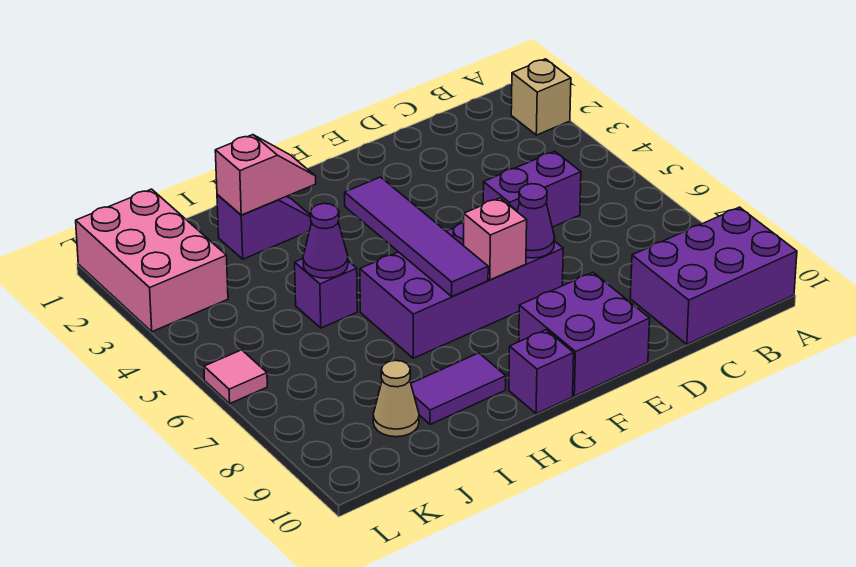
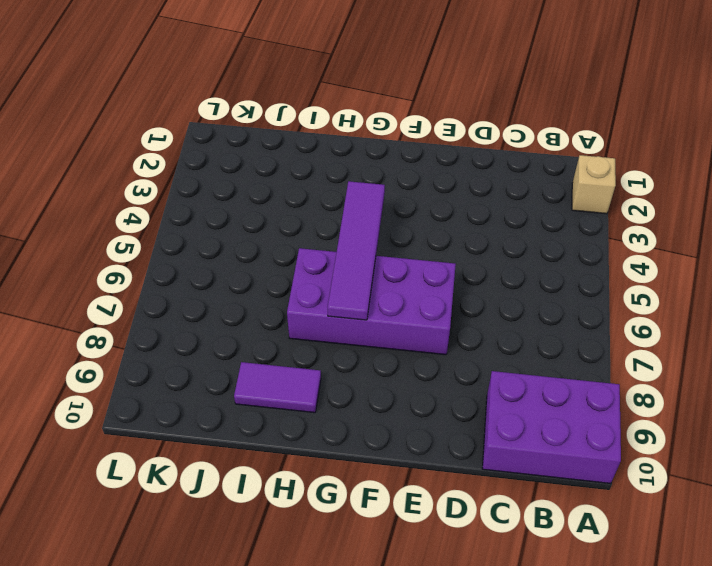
none -> purple brick C5:D5 level 1
none -> purple brick E9:F10 level 1
none -> purple brick G10 level 1

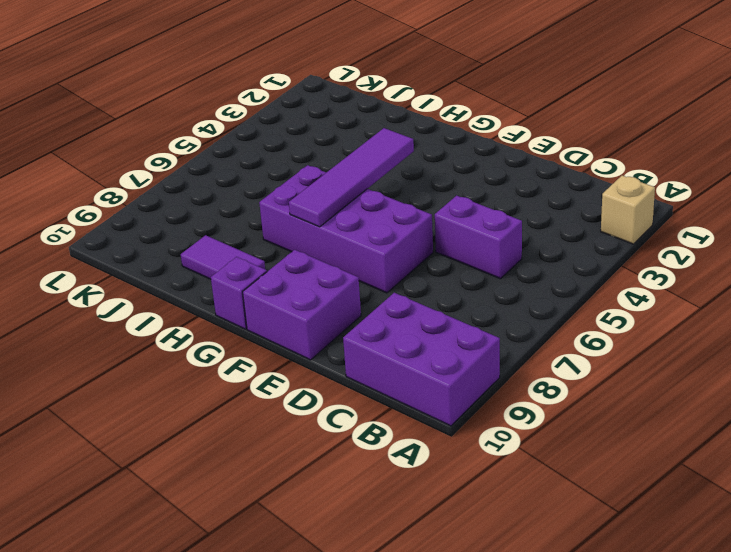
none -> purple slope H2:I2 level 1 top I
none -> purple brick I5 level 1
none -> tan cone J9 level 1

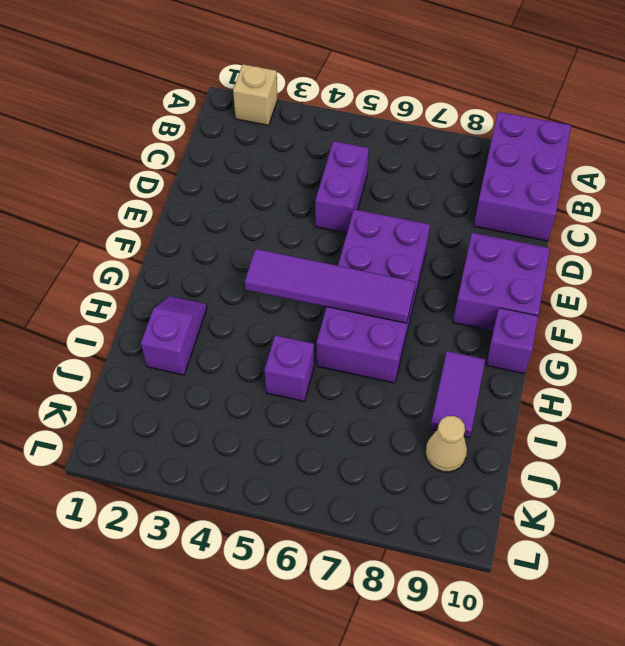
none -> pink brick K1:L3 level 1
none -> pink tile L6 level 1
none -> purple cone E7 level 2

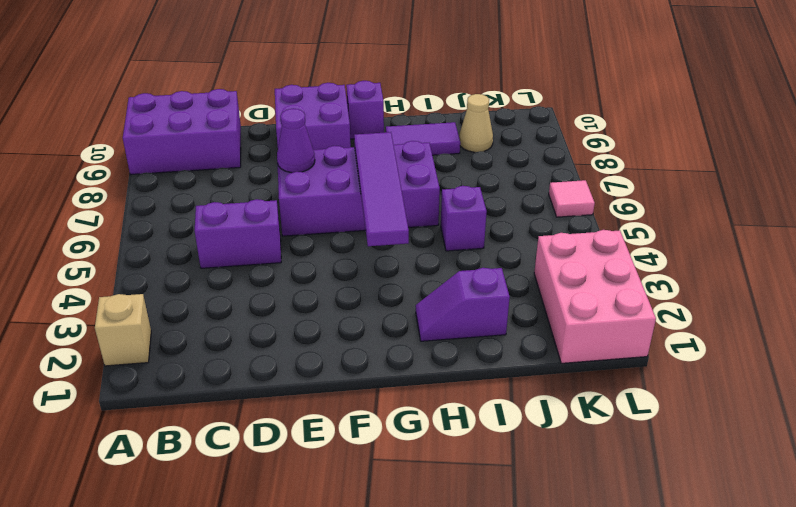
none -> pink brick F7 level 2
none -> pink slope H2:I2 level 2 top I
none -> purple cone I5 level 2

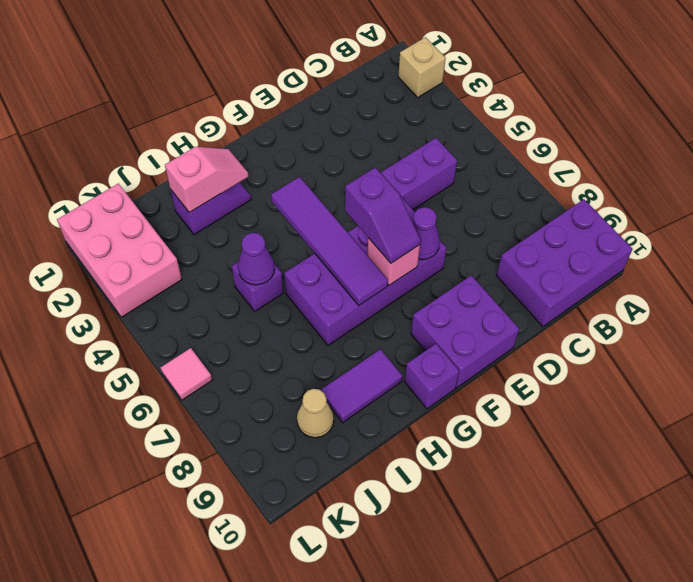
purple slope F6:F7 level 3 top 6 -> none

